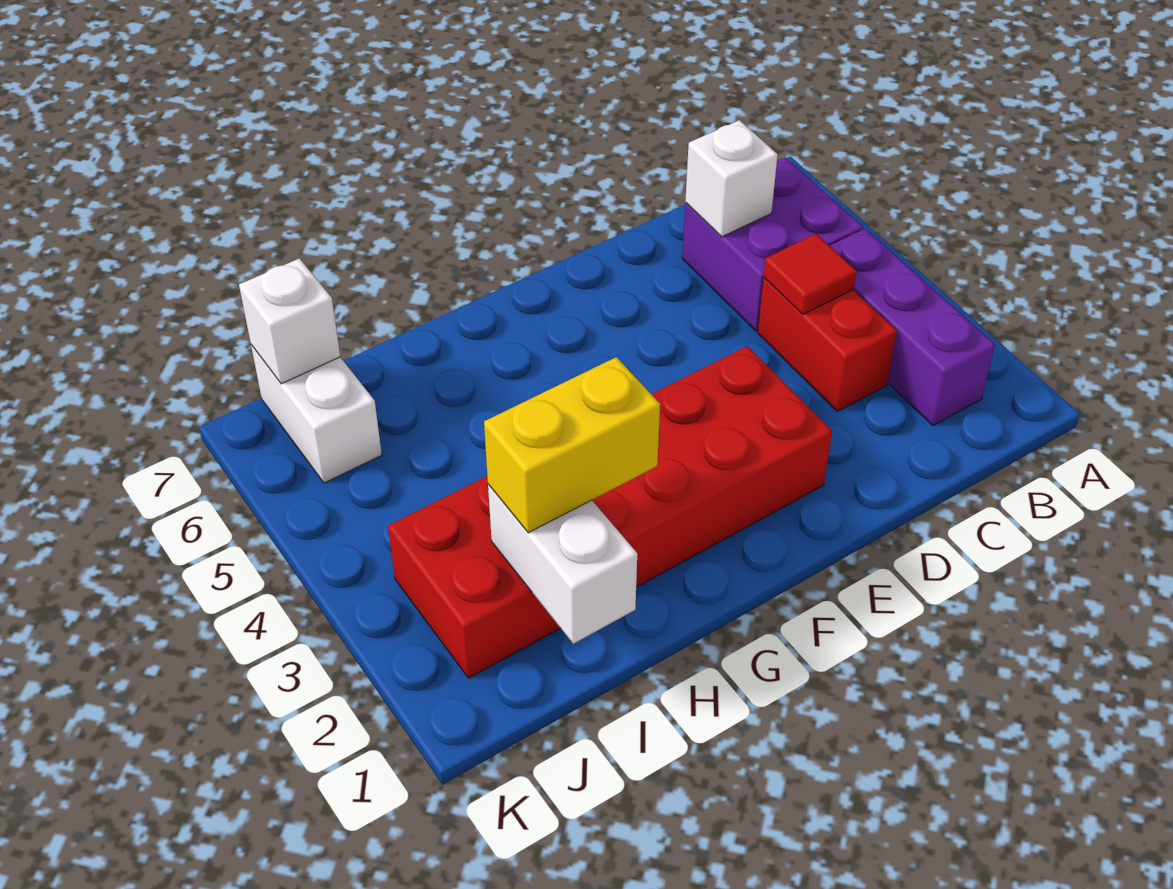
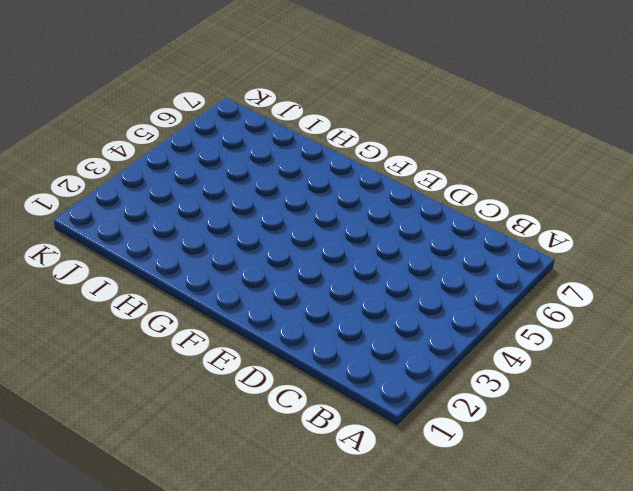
none -> purple brick B2:B4 level 1
none -> purple brick B5:C6 level 1

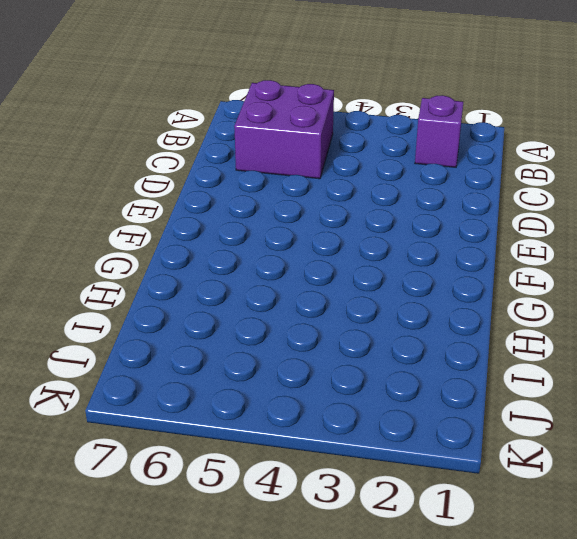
purple brick B2 level 1 -> purple brick B2:B4 level 1
none -> red brick C3:C4 level 1
none -> red brick E2:J3 level 1

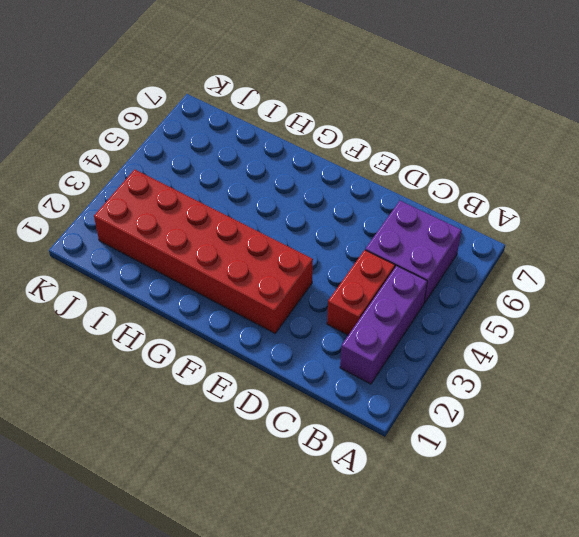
none -> white brick J6:J7 level 1
none -> red tile C4 level 2

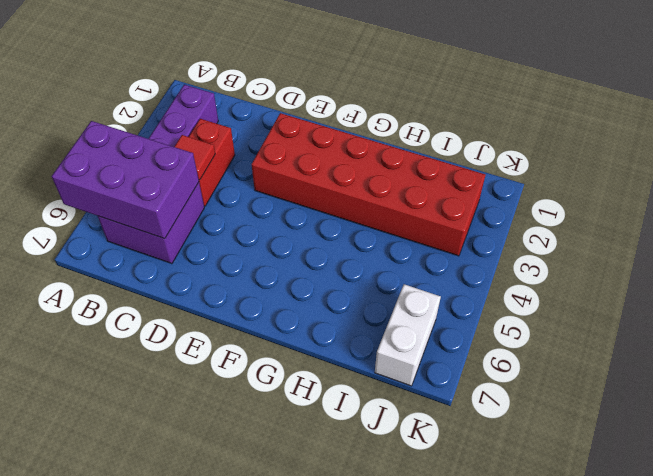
purple brick A5:C6 level 2 -> white brick C6 level 2
none -> white brick I1:I2 level 2
none -> white brick J7 level 2

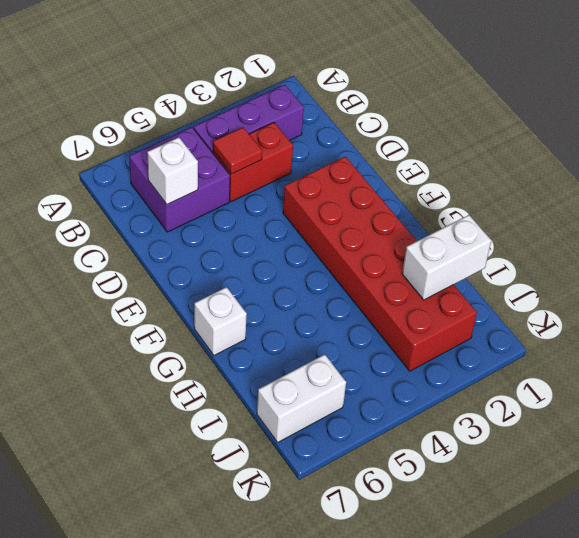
white brick G7 level 1 -> white brick J7 level 2
none -> yellow brick H2:I2 level 3

